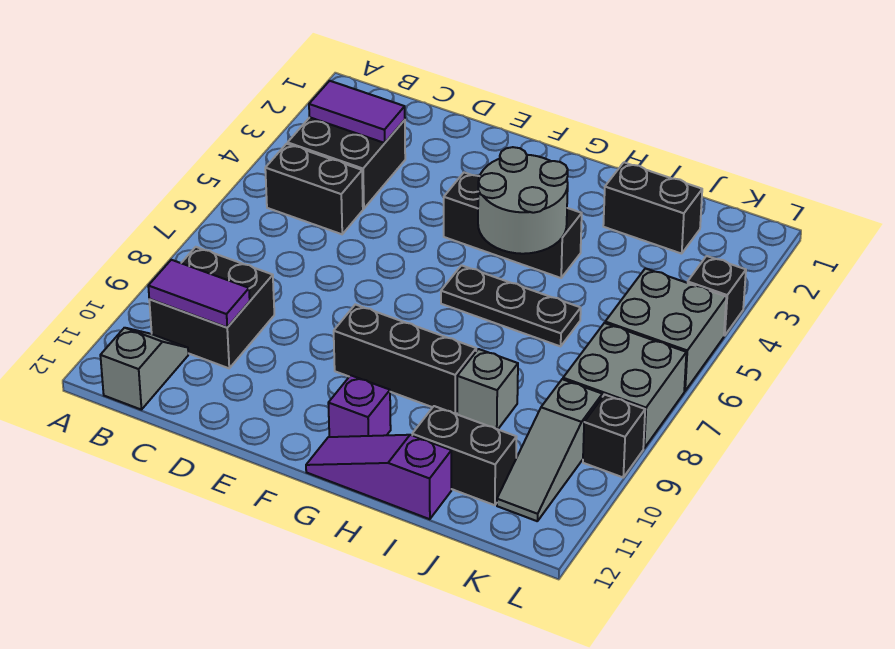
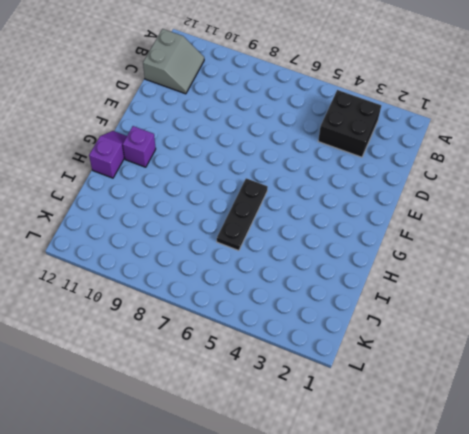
grey slope B11:C12 level 1 top 12 -> grey slope B11:B12 level 1 top 12
purple slope G12:H12 level 1 top H -> purple slope G12:I12 level 1 top I
none -> black brick B5:C5 level 1
none -> black brick B9:C10 level 1
none -> black brick F4:H4 level 1

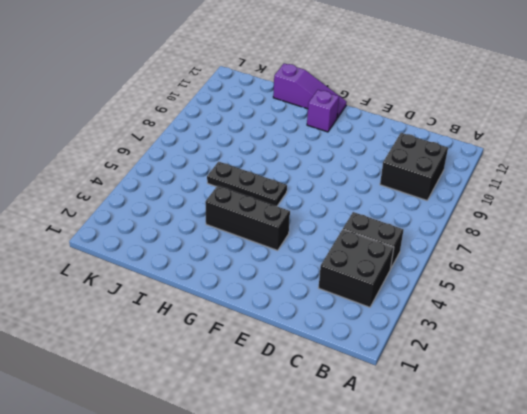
none -> grey slope B11:B12 level 1 top 12
none -> black brick F9:H9 level 1
none -> black brick I2:J2 level 1

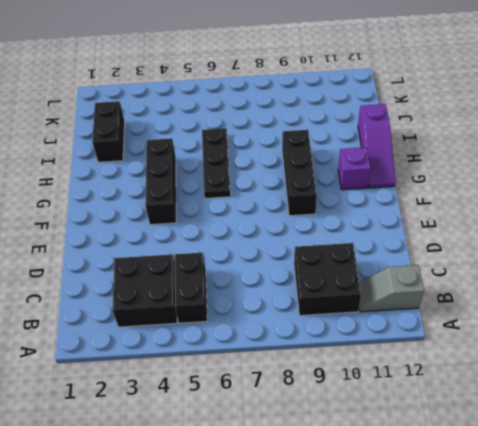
none -> grey brick I9 level 1
none -> black brick I11:J11 level 1
none -> grey brick K5:L6 level 1

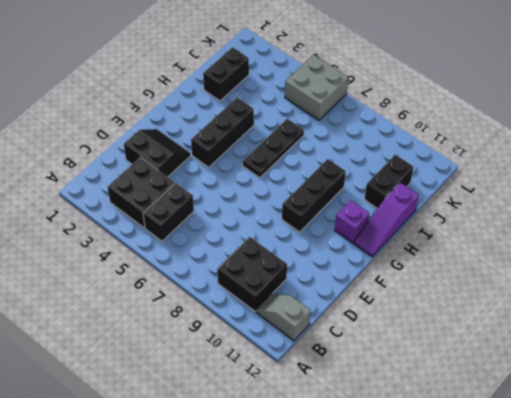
black slope D2:E3 level 1 top D -> none
none -> grey brick I9 level 1
none -> grey brick K7:L8 level 1
none -> grey slope K9:K11 level 1 top 9

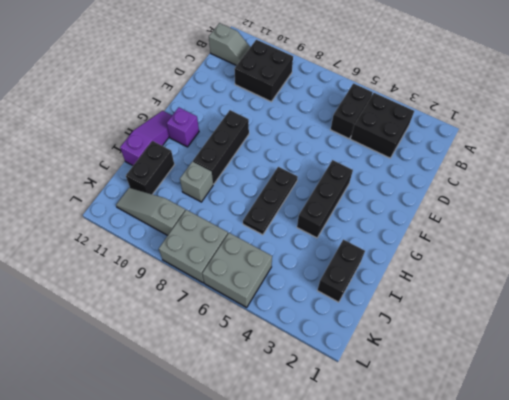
none -> black brick L4 level 1
none -> black brick L9 level 1
none -> purple tile B3:C3 level 2

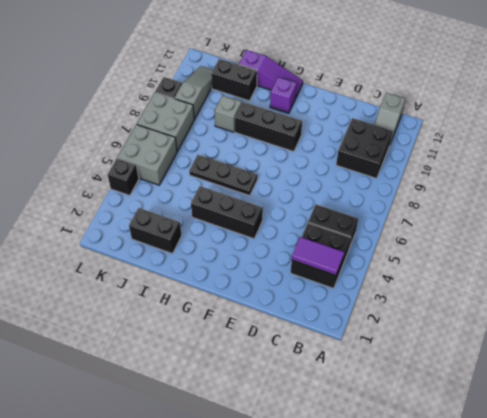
none -> purple tile B10:C10 level 2
none -> grey round brick G4:H5 level 2

